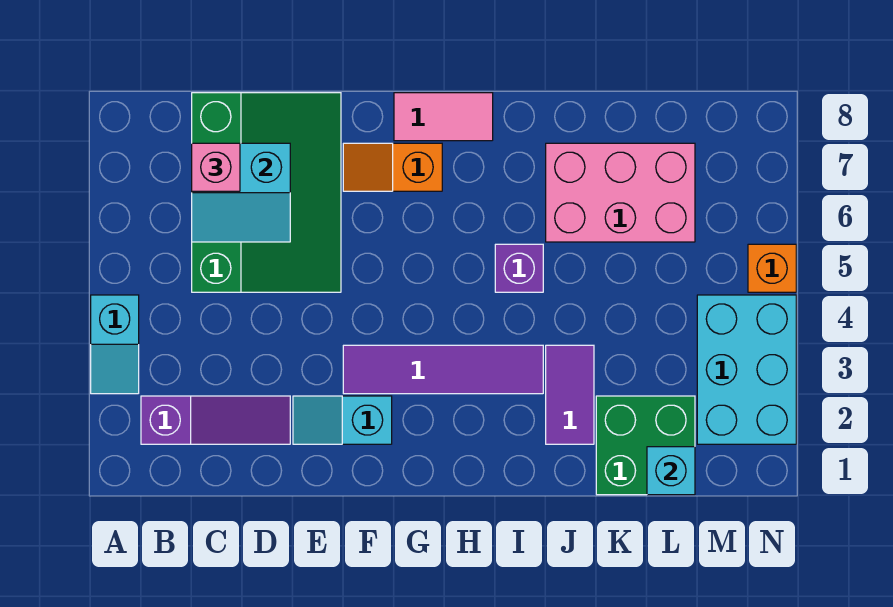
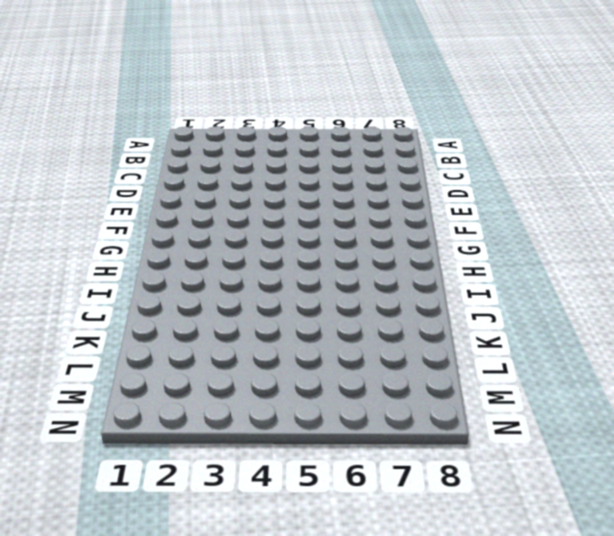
none -> cyan slope A3:A4 level 1 top 4
none -> purple slope B2:D2 level 1 top B
none -> green slope C5:E8 level 1 top C

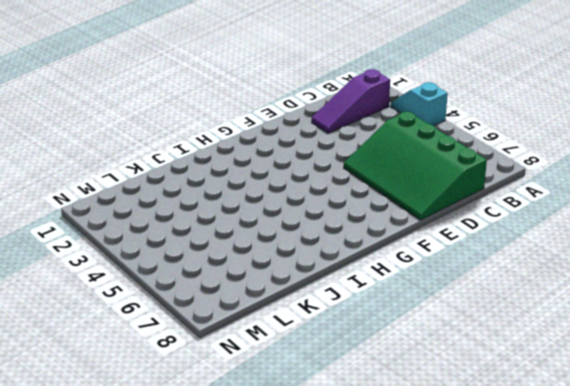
none -> cyan slope E2:F2 level 1 top F
none -> purple tile F3:I3 level 1
none -> orange slope F7:G7 level 1 top G

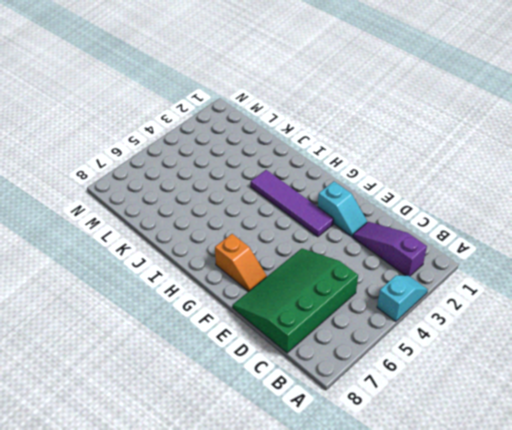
none -> pink tile G8:H8 level 1
none -> purple brick I5 level 1
none -> purple tile J2:J3 level 1

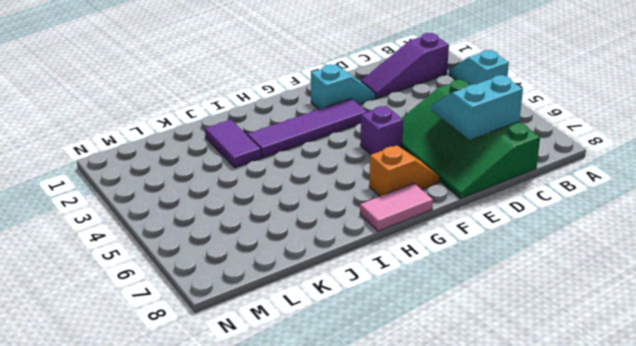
purple brick F5 level 1 -> purple brick I5 level 1
none -> pink brick J6:L7 level 1
none -> green brick K1:L2 level 1
none -> cyan brick M2:N4 level 1

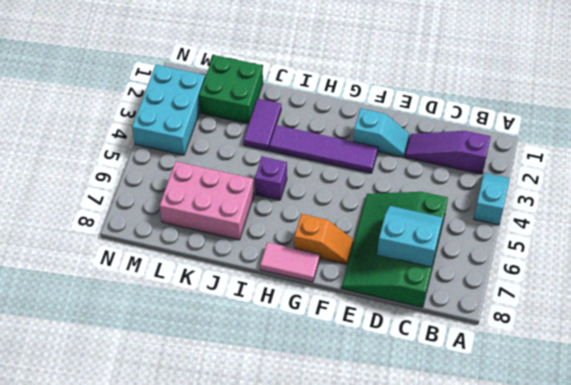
none -> orange brick N5 level 1
none -> cyan brick L1 level 2
none -> pink brick C7 level 3

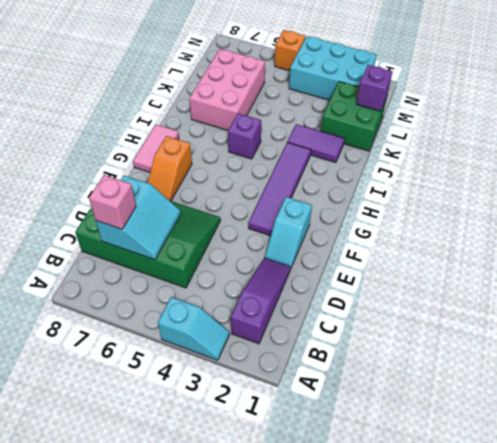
purple brick L1 level 2 -> cyan brick L1 level 2

